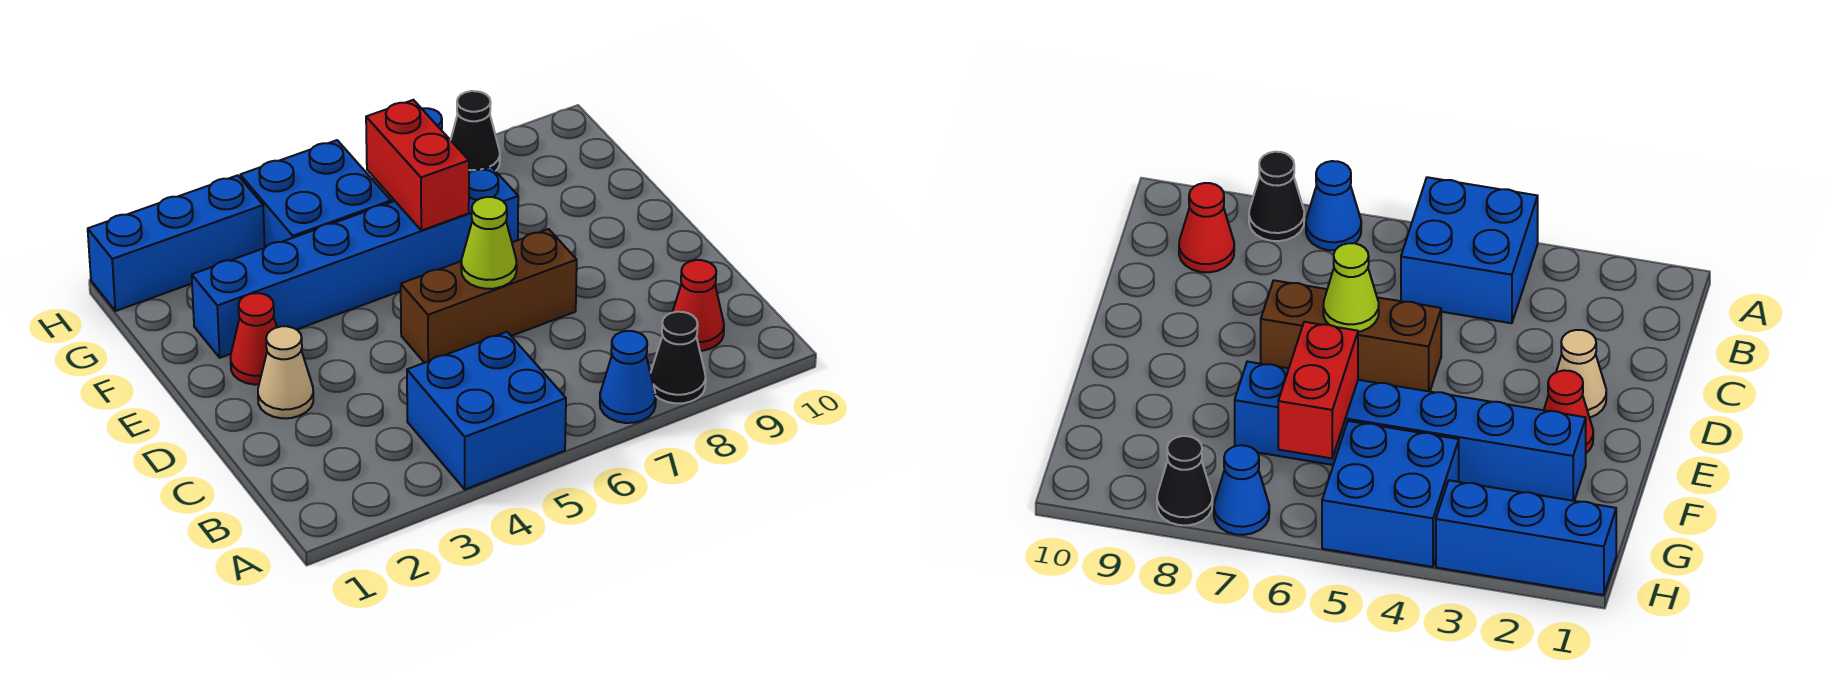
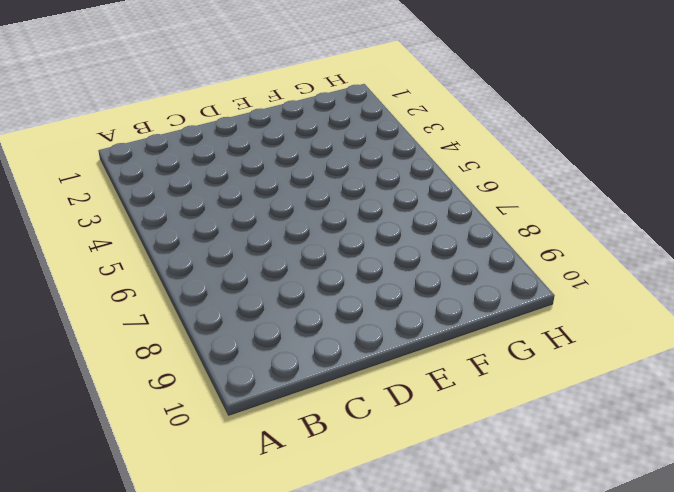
none -> blue brick A4:B5 level 1
none -> blue cone A7 level 1
none -> black cone A8 level 1

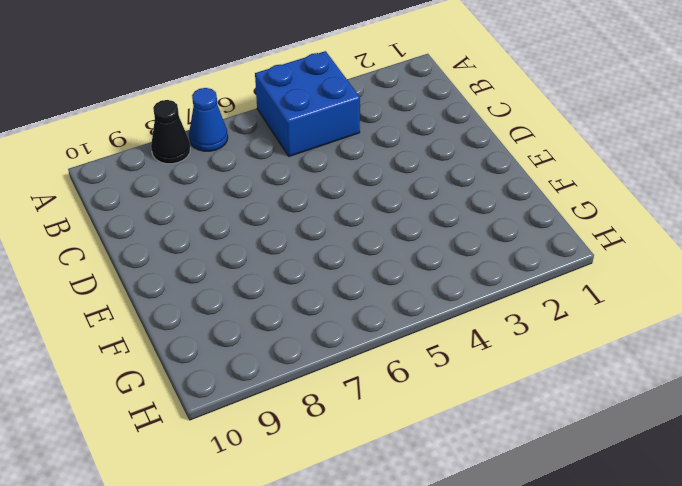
none -> red cone B9 level 1
none -> tan cone D2 level 1
none -> brown brick D5:D7 level 1

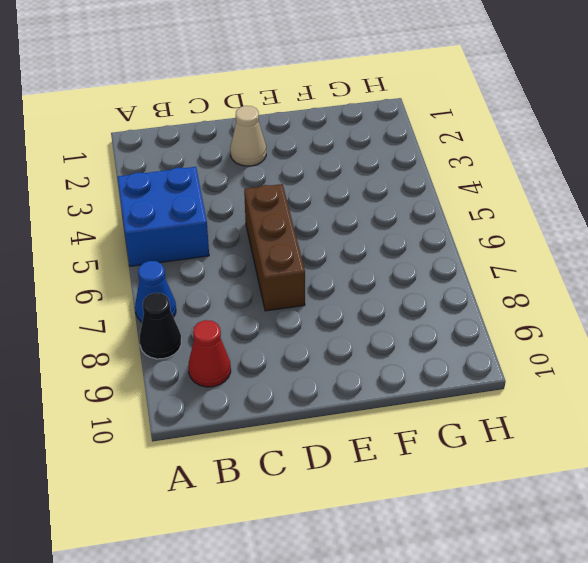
none -> red cone E2 level 1
none -> blue brick F2:F7 level 1
none -> blue brick G4:H5 level 1

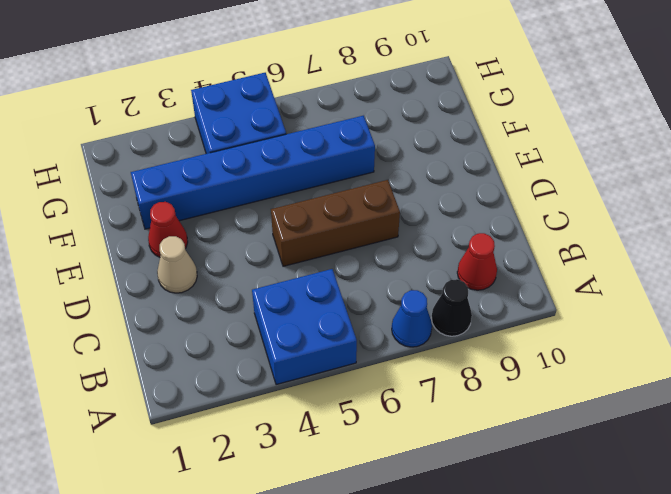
none -> blue brick H1:H3 level 1
none -> blue cone H7 level 1
none -> black cone H8 level 1

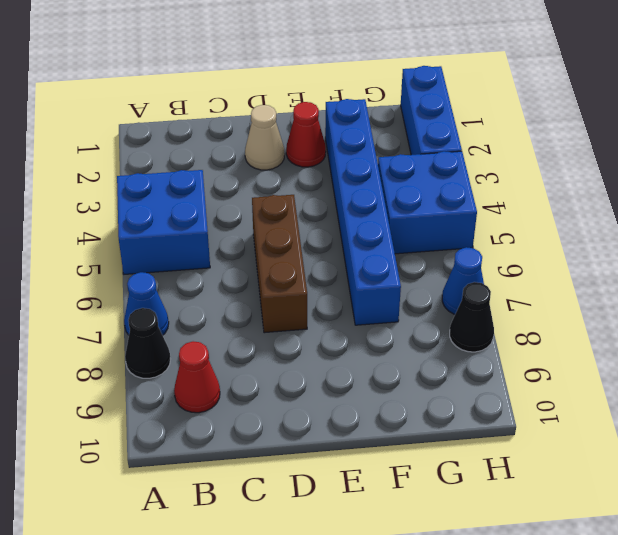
none -> lime cone D6 level 2
none -> red brick F6:G6 level 2

